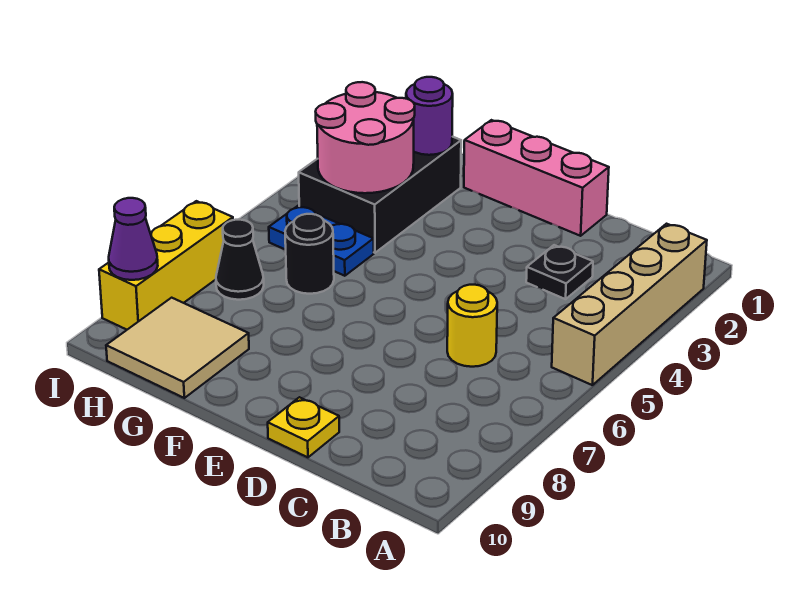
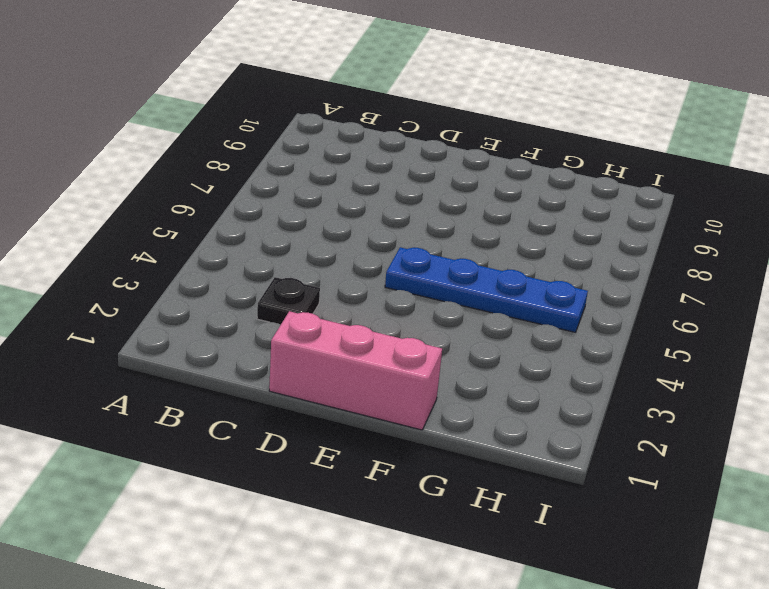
blue plate E5:H5 level 1 -> blue plate G5:H5 level 1
none -> tan brick A2:A5 level 1
none -> yellow round brick C6 level 1
none -> yellow plate D10 level 1

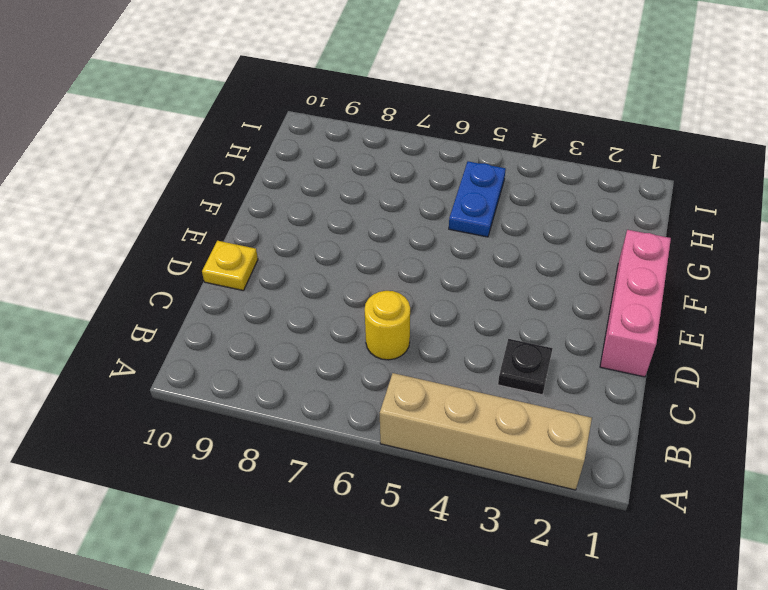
none -> black brick G2:H4 level 1
none -> black round brick G6 level 1
none -> tan tile G9:H10 level 1

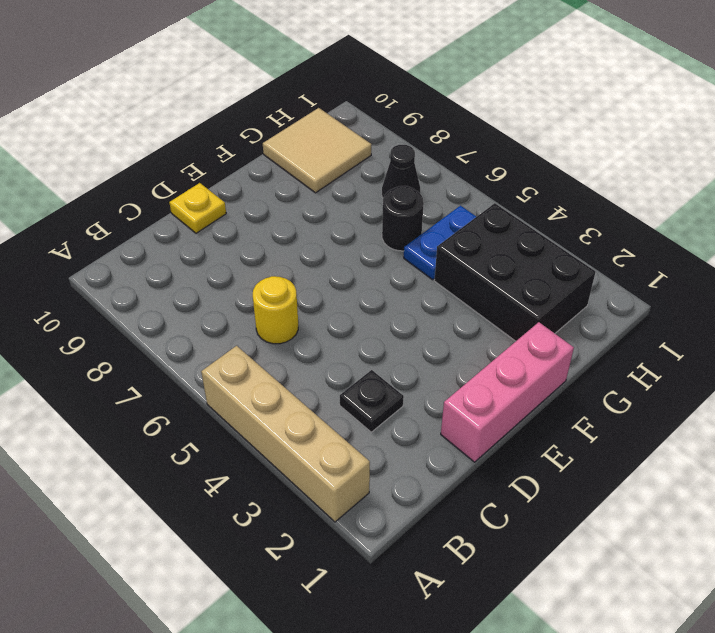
none -> yellow brick I7:I9 level 1
none -> purple round brick G2 level 2
none -> pink round brick G3:H4 level 2

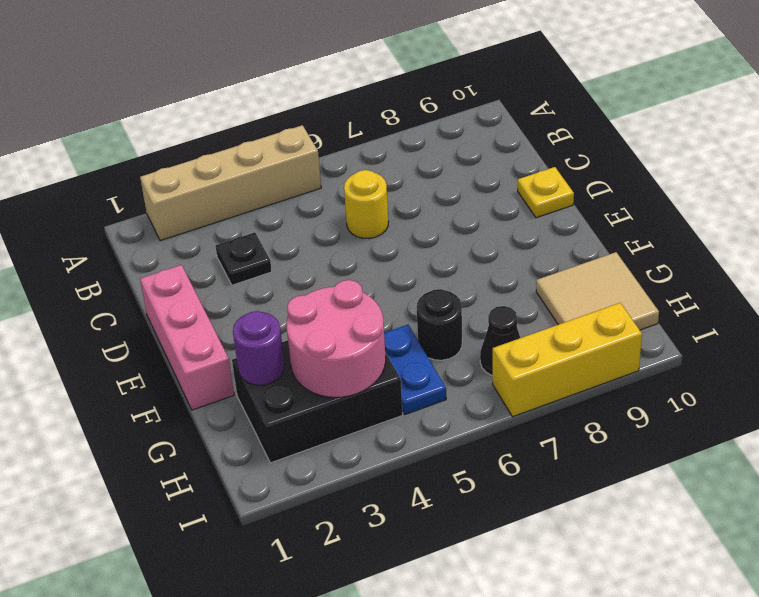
none -> purple cone I9 level 2

